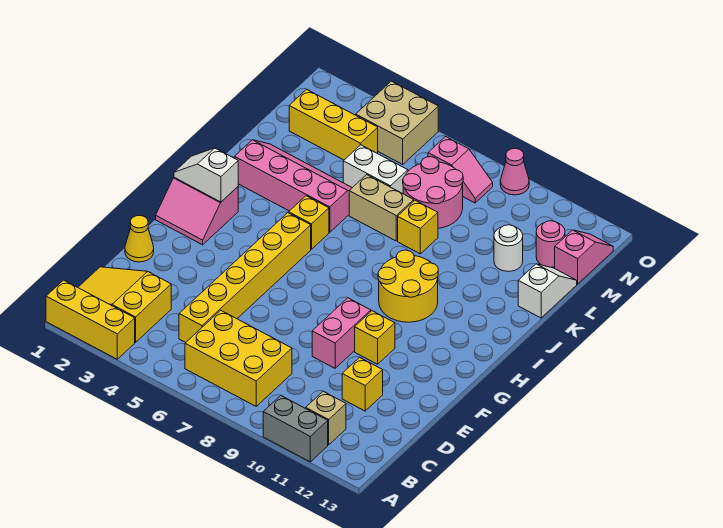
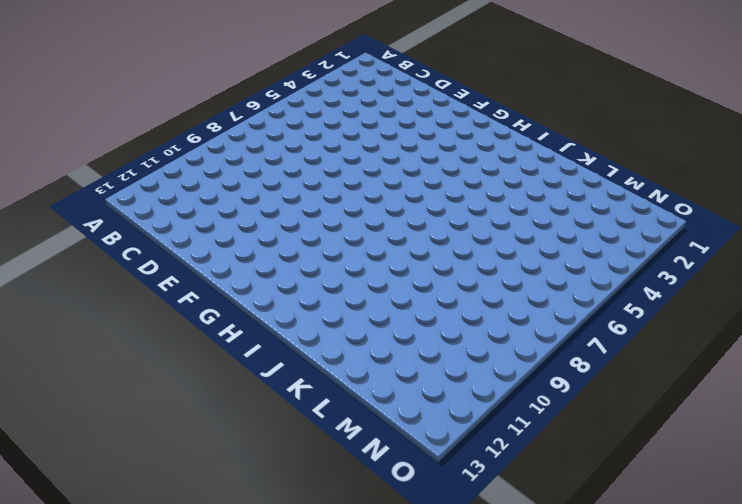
none -> yellow brick A1:A3 level 1
none -> grey brick A10:A11 level 1
none -> yellow slope B1:C3 level 1 top 3

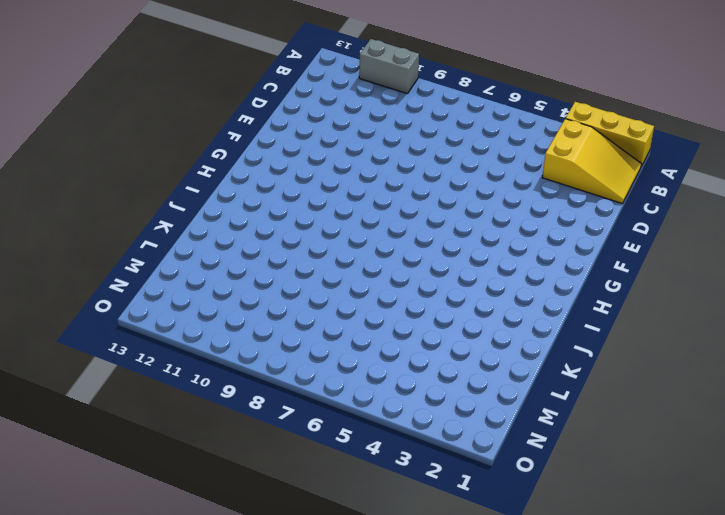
none -> yellow brick B6:C8 level 1
none -> tan brick B11 level 1
none -> yellow brick C5:H5 level 1

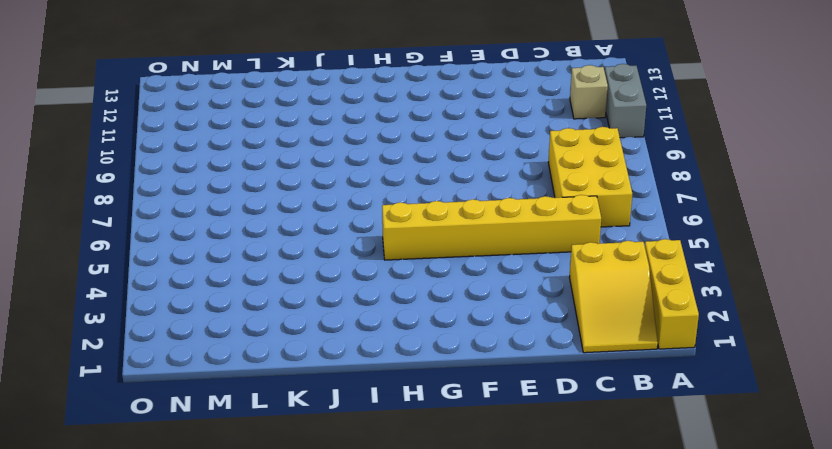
none -> yellow brick D11 level 1
none -> yellow cone E1 level 1
none -> pink brick E9:F9 level 1

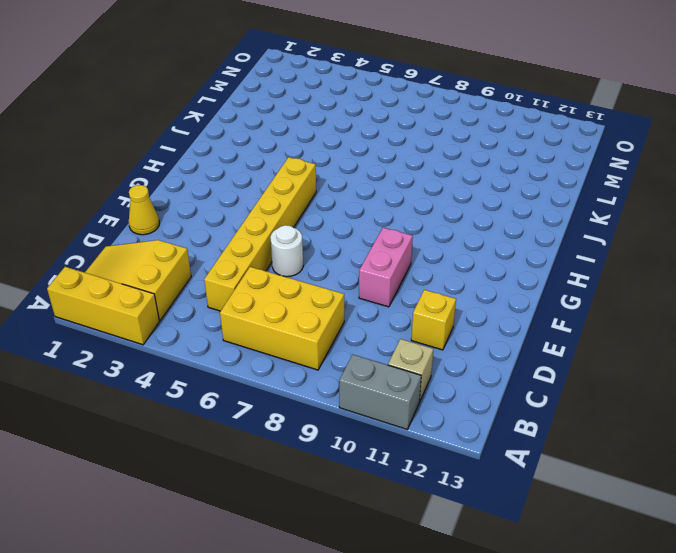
white round brick E6 level 1 -> white round brick L11 level 1
none -> yellow brick F10 level 1
none -> pink slope G1:H2 level 1 top H
none -> yellow round brick H9:I10 level 1

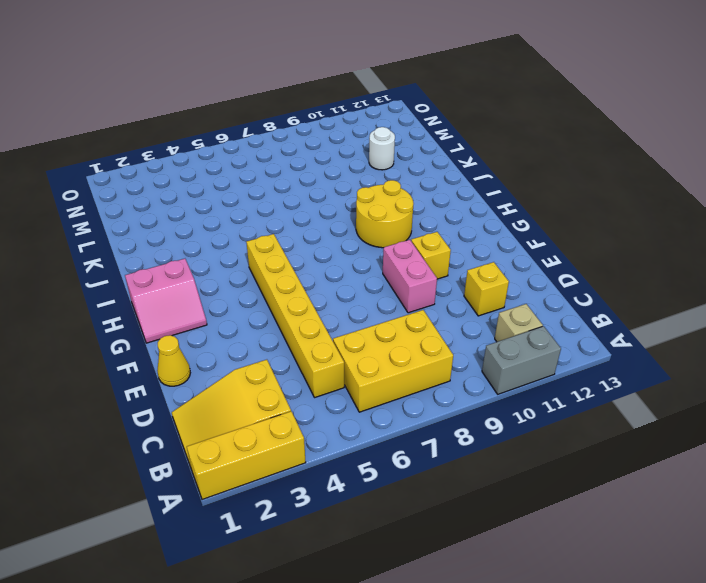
none -> yellow brick I5 level 1
none -> pink slope J2:K5 level 1 top J
none -> tan brick K6:K7 level 1

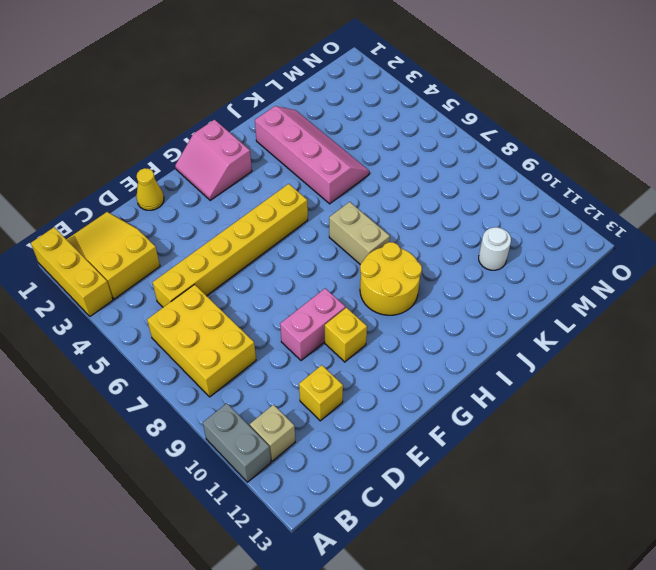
tan brick I7:I8 level 1 -> tan brick K6:K7 level 1
none -> yellow brick I5 level 1
none -> yellow brick K8 level 1
none -> white slope K13:L13 level 1 top K

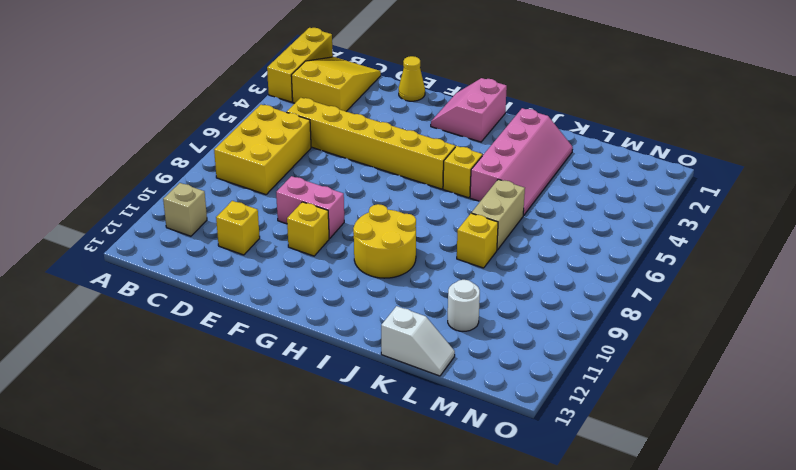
none -> grey brick A10:A11 level 1
none -> white brick L5:L6 level 1
none -> pink round brick L7:M8 level 1

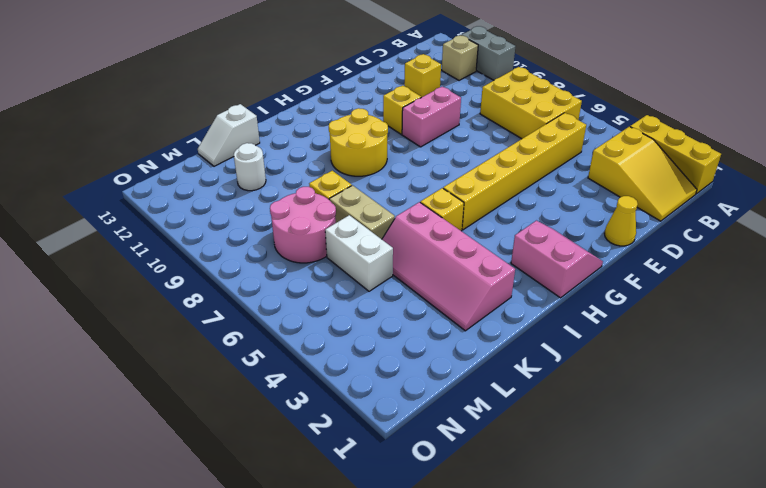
none -> yellow brick M2:M4 level 1
none -> pink round brick M12 level 1
none -> pink slope M13:N13 level 1 top M

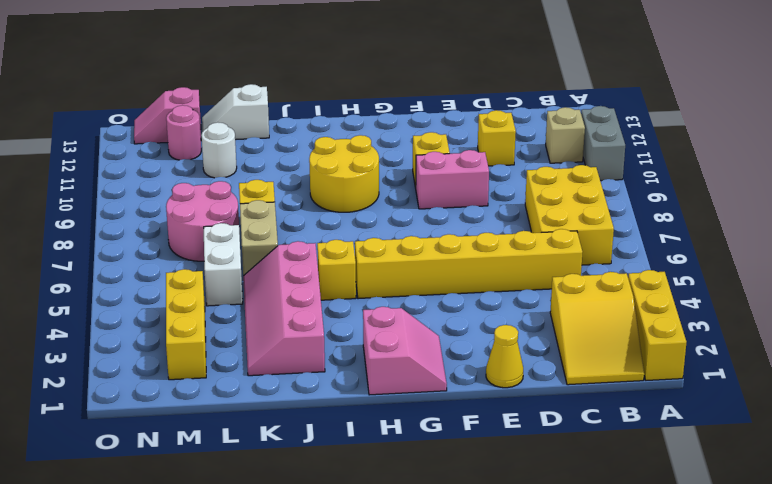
none -> tan brick N4:O5 level 1
none -> pink slope N7:N8 level 1 top 7
none -> pink cone O9 level 1

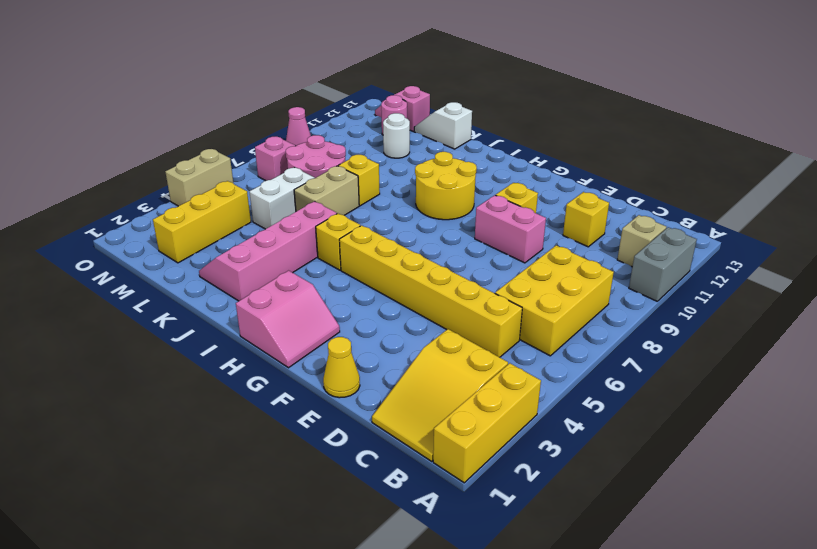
tan brick O4:O5 level 1 -> tan brick N4:O5 level 1
none -> white slope H1:H2 level 2 top 2

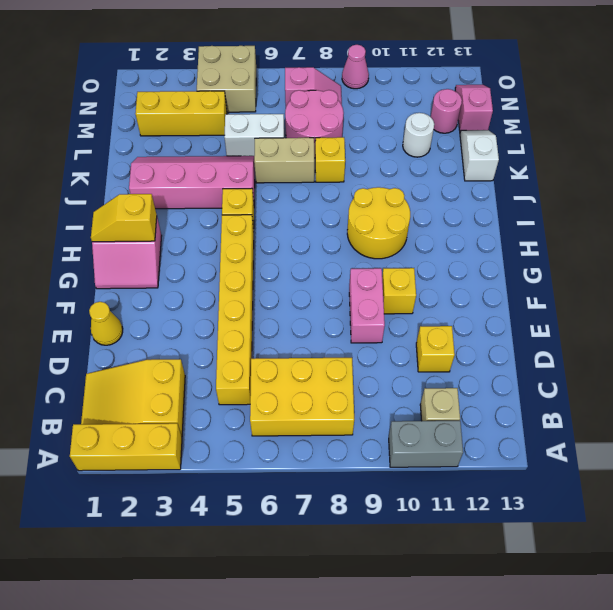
yellow slope H1:H2 level 2 top 2 -> white slope H1:H2 level 2 top 2

